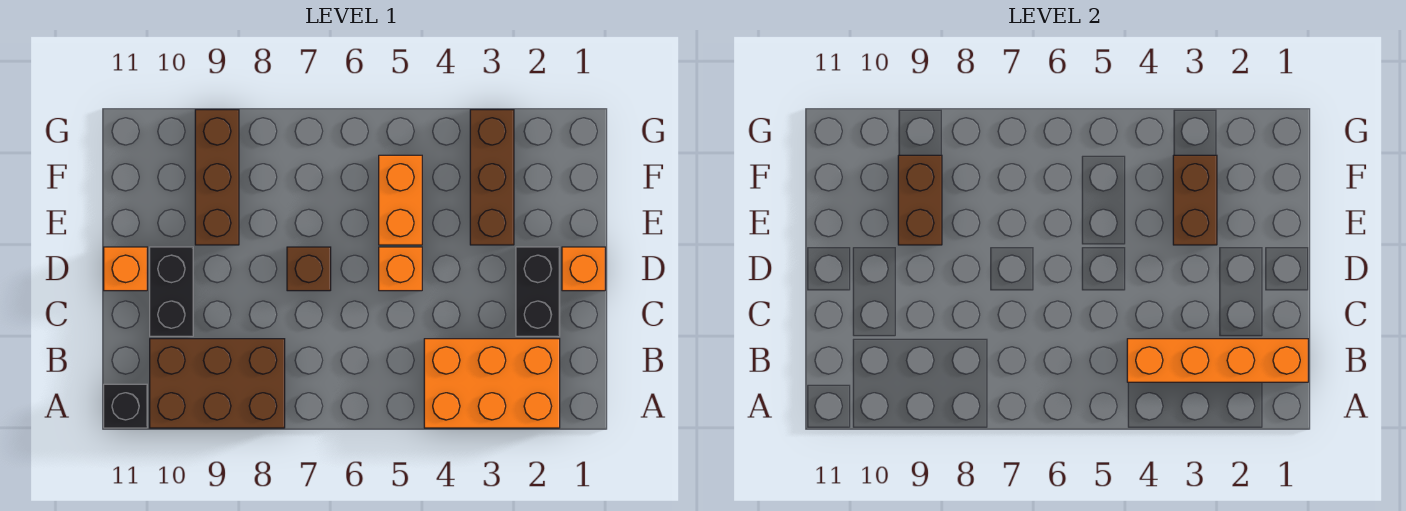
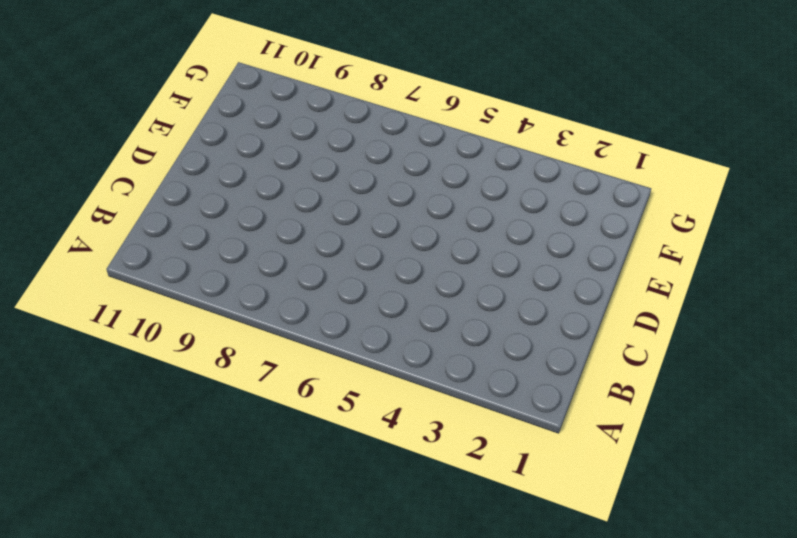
none -> orange brick A2:B4 level 1
none -> brown brick A8:B10 level 1
none -> black brick A11 level 1

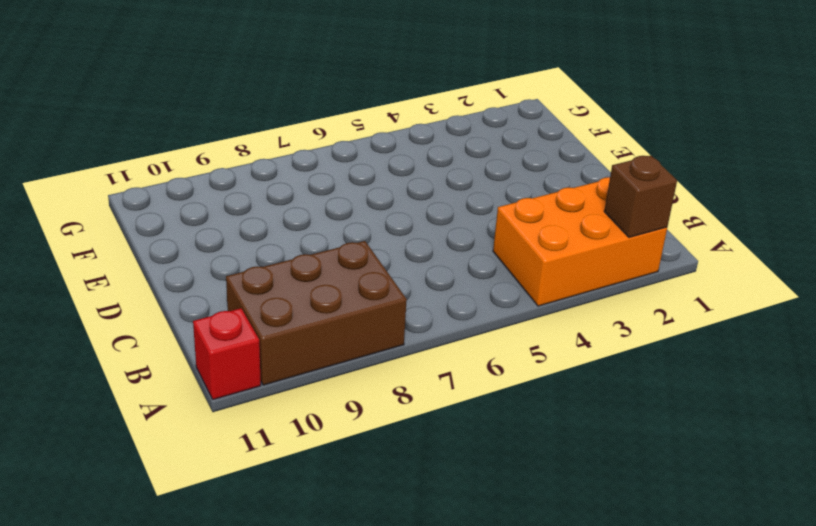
brown brick A2 level 2 -> brown brick D7 level 1
red brick A11 level 1 -> black brick A11 level 1
none -> black brick C2:D2 level 1
none -> black brick C10:D10 level 1
none -> orange brick D1 level 1

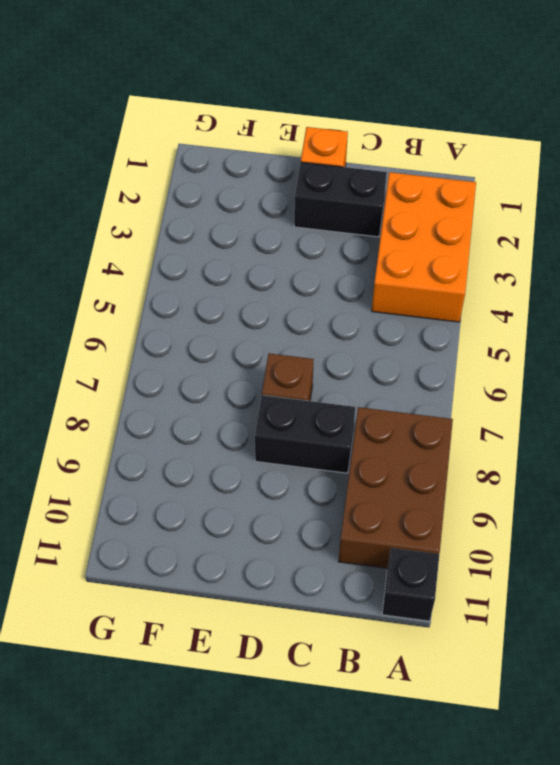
black brick C8:D8 level 1 -> black brick C10:D10 level 1
none -> orange brick D5 level 1
none -> orange brick D11 level 1
none -> brown brick E3:G3 level 1

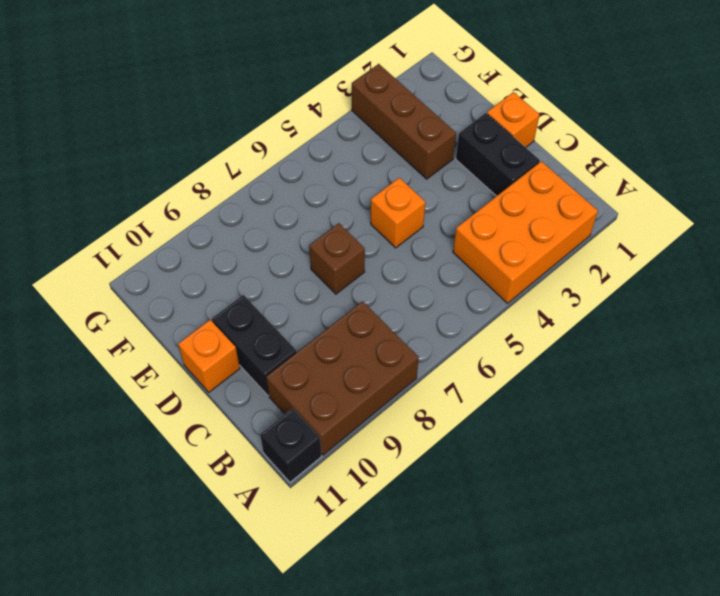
none -> orange brick E5:F5 level 1
none -> brown brick E9:G9 level 1
none -> orange brick B1:B4 level 2

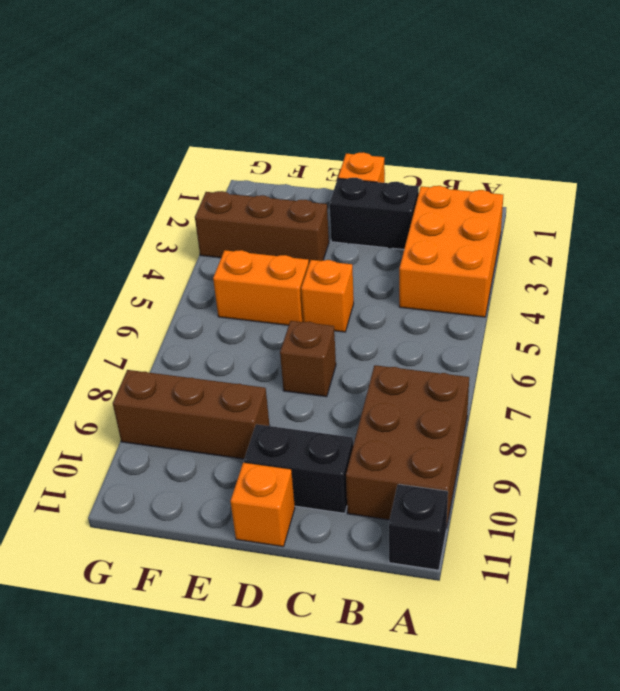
none -> orange brick B1:B4 level 2
none -> brown brick E3:F3 level 2
none -> brown brick E9:F9 level 2

